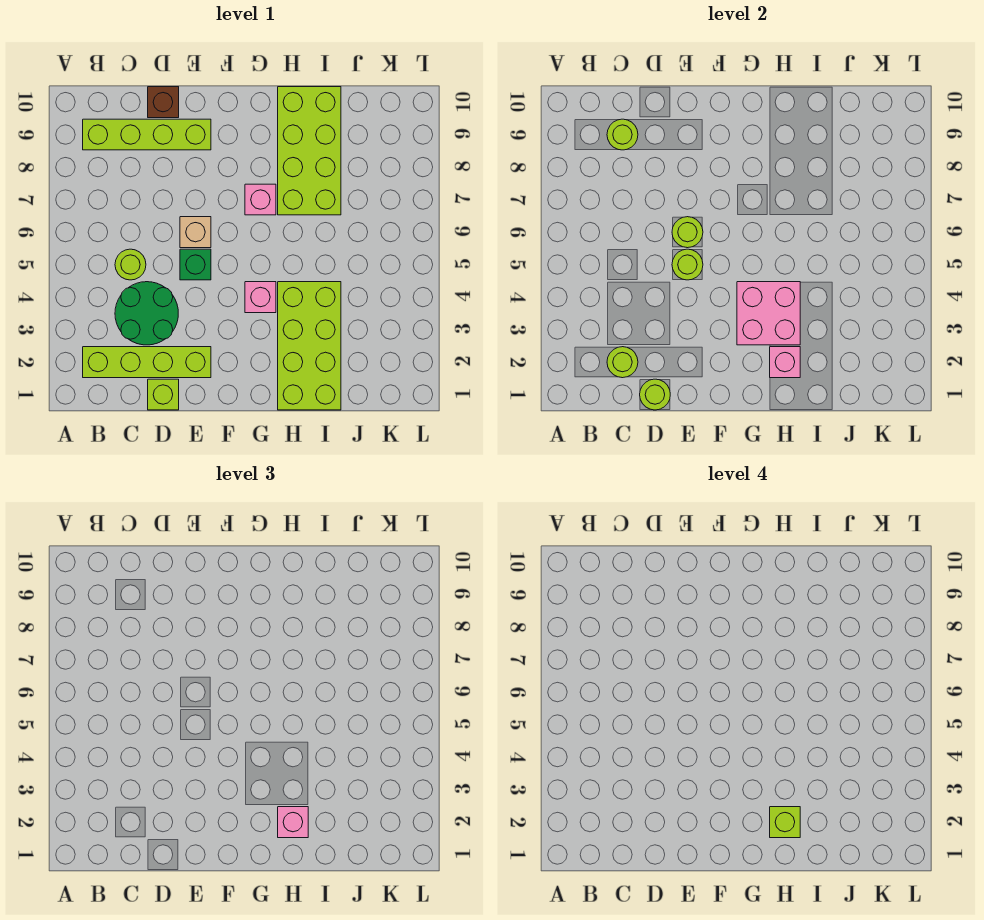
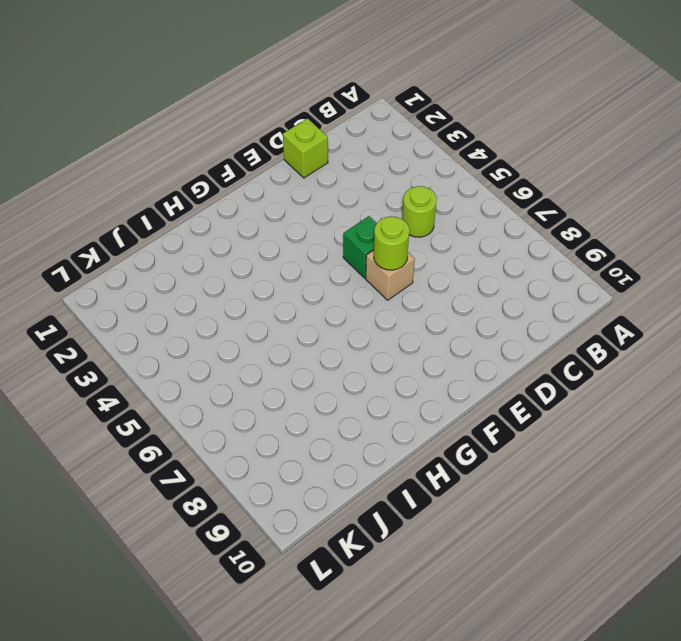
none -> lime brick B2:E2 level 1
none -> lime brick B9:E9 level 1
none -> green round brick C3:D4 level 1

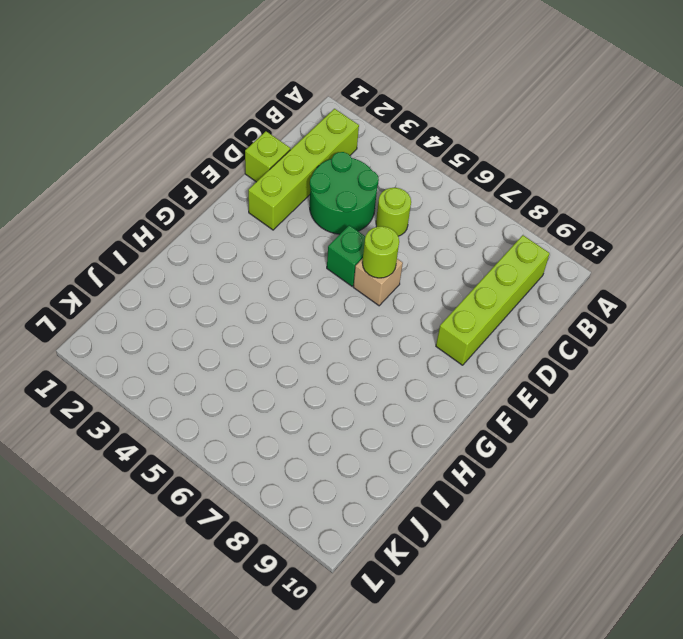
none -> brown brick D10 level 1
none -> pink brick G4 level 1
none -> pink brick G7 level 1

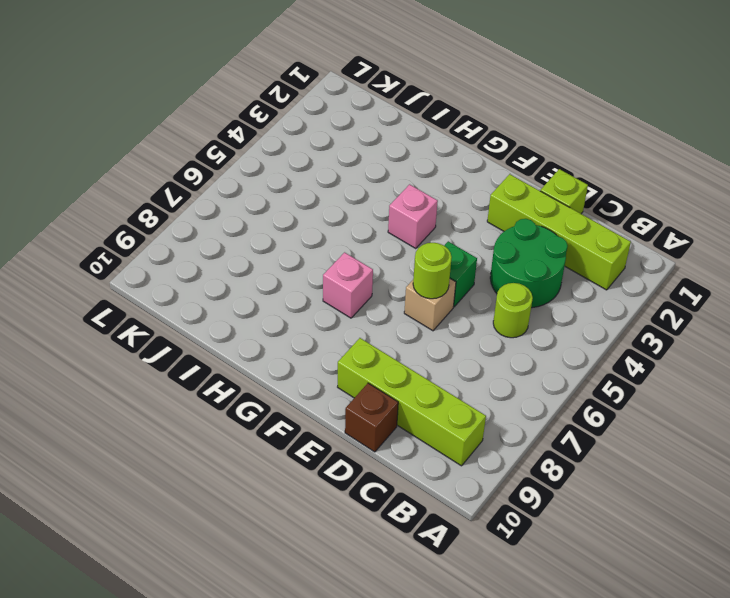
none -> lime brick H1:I4 level 1
none -> lime brick H7:I10 level 1
none -> lime round brick C2 level 2

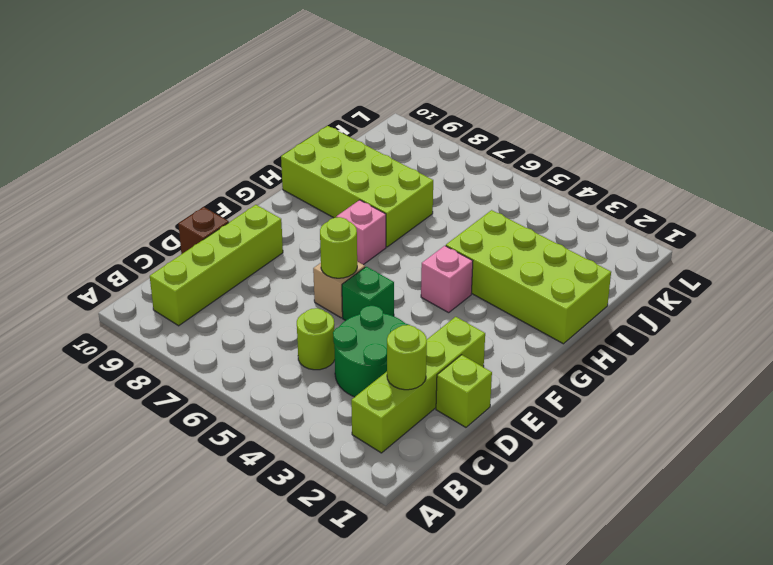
none -> lime round brick C9 level 2
none -> lime round brick D1 level 2
none -> lime round brick E5 level 2

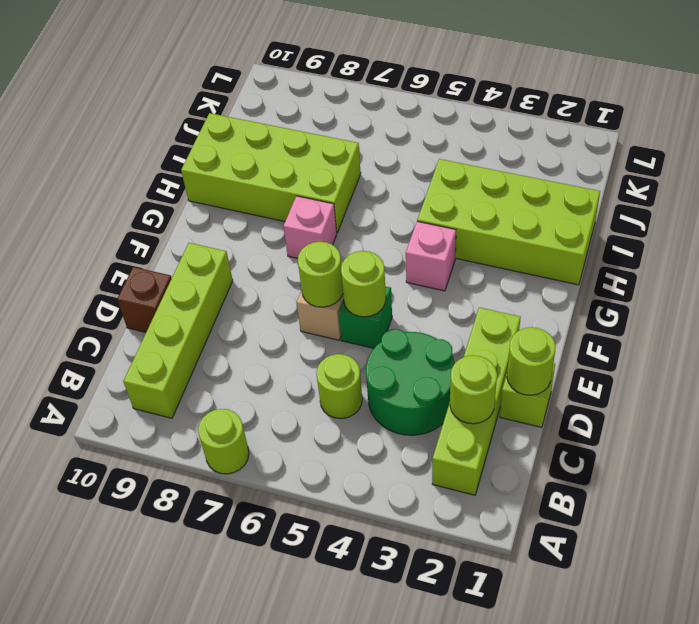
lime round brick A7 level 1 -> lime round brick C9 level 2
none -> pink brick G3:H4 level 2
none -> pink brick H2 level 2
none -> pink brick H2 level 3

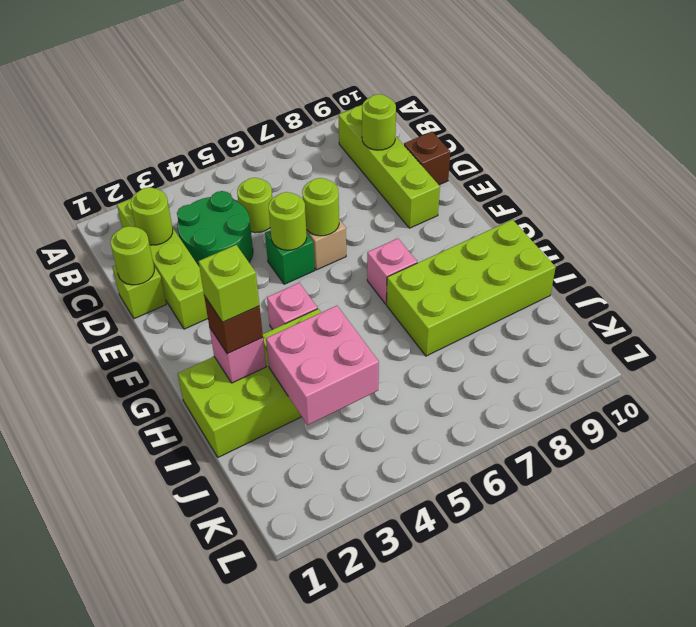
brown brick H2 level 3 -> pink brick H2 level 3
pink brick I3:J4 level 2 -> pink brick G3:H4 level 2

